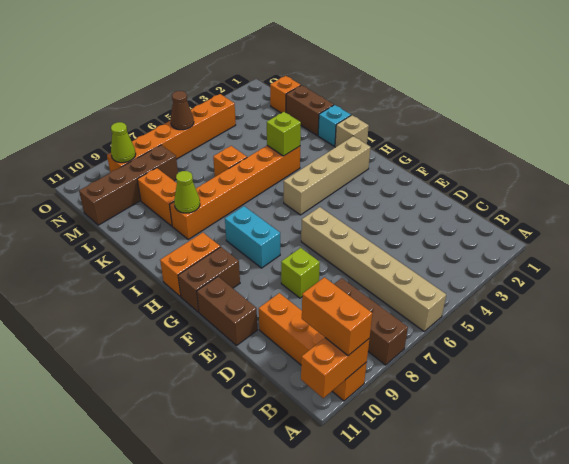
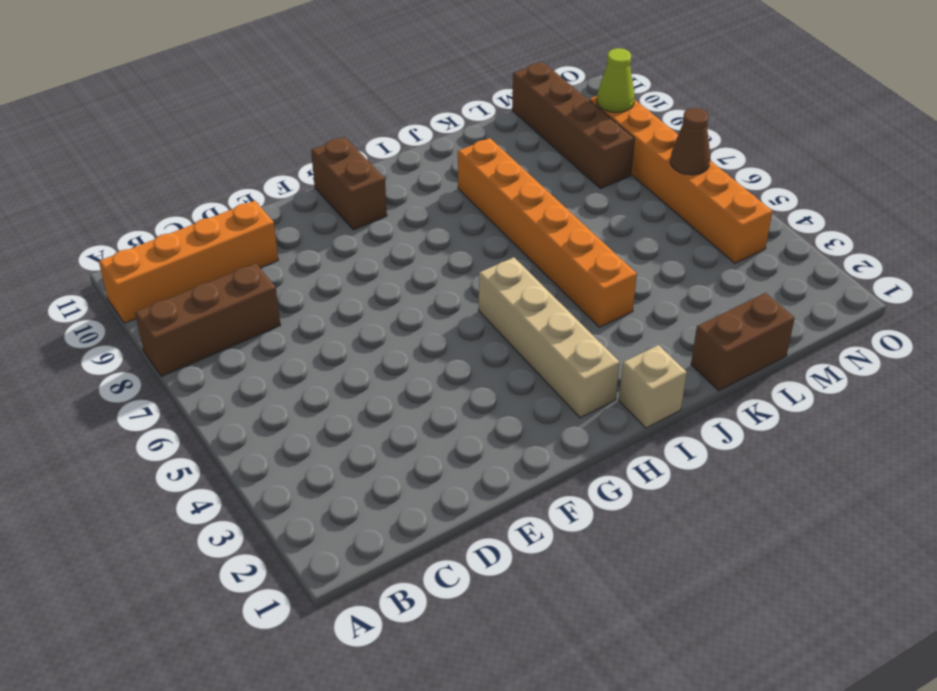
none -> tan brick A6:F6 level 1
none -> lime brick E8 level 1
none -> brown brick E11:F11 level 1

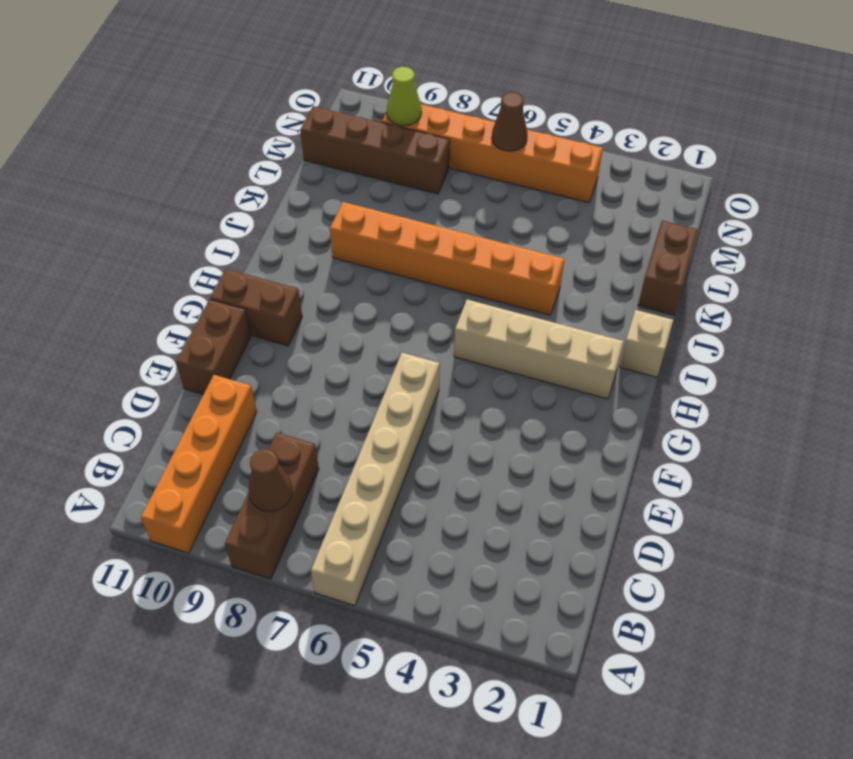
brown cone B8 level 2 -> none
none -> lime brick E8 level 1
none -> cyan brick G8:H8 level 1
none -> orange brick H10:H11 level 1

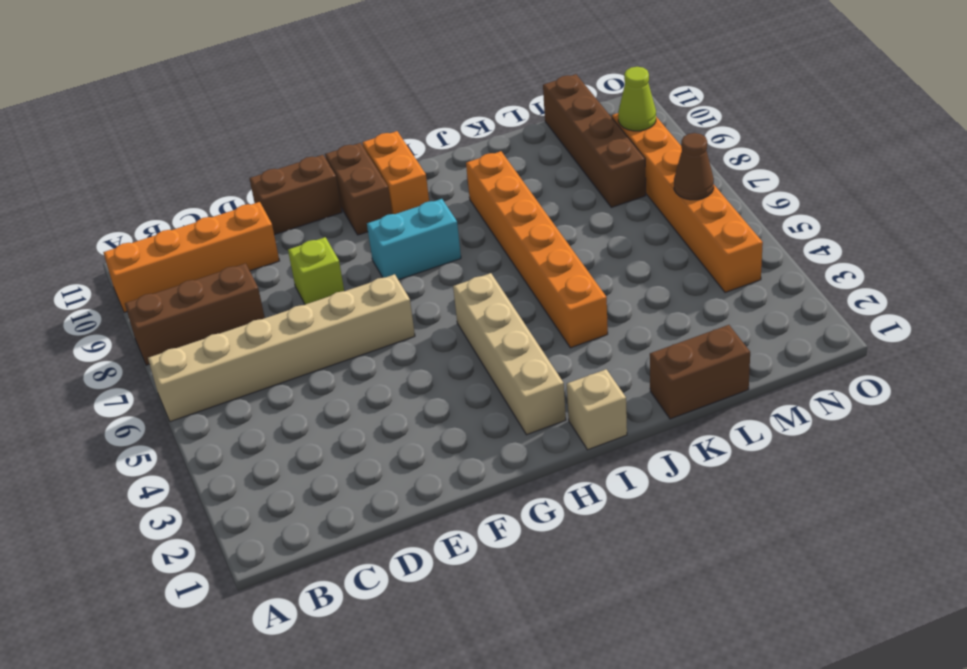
none -> cyan brick J1 level 1
none -> orange brick K6 level 1
none -> orange brick K9:L9 level 1

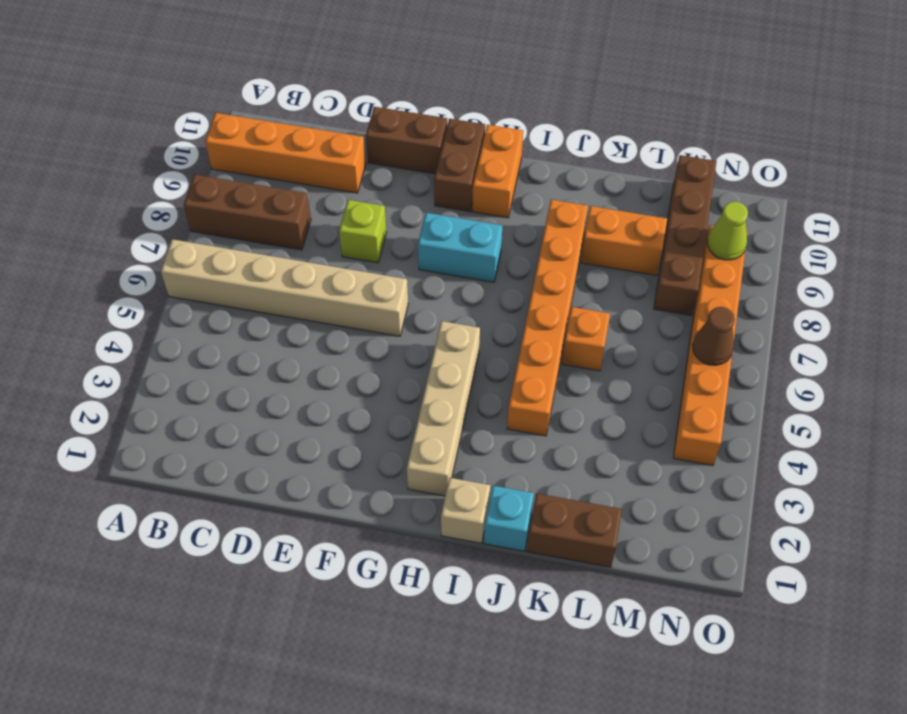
none -> orange brick M1 level 1
none -> orange brick A10:A11 level 2
none -> lime brick J4 level 2

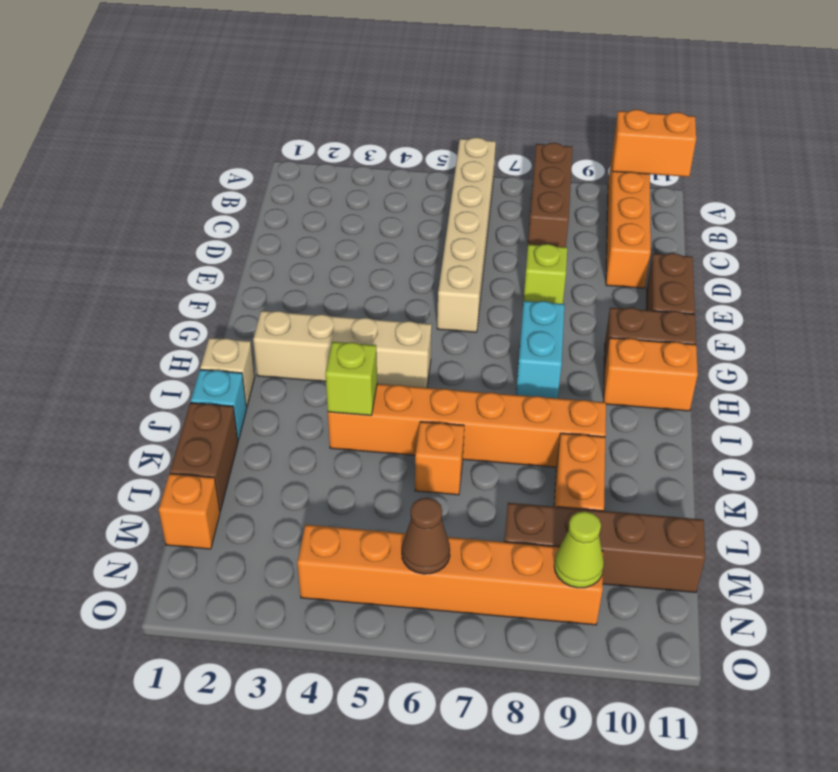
none -> lime cone J9 level 2
none -> orange brick A10:B10 level 3

